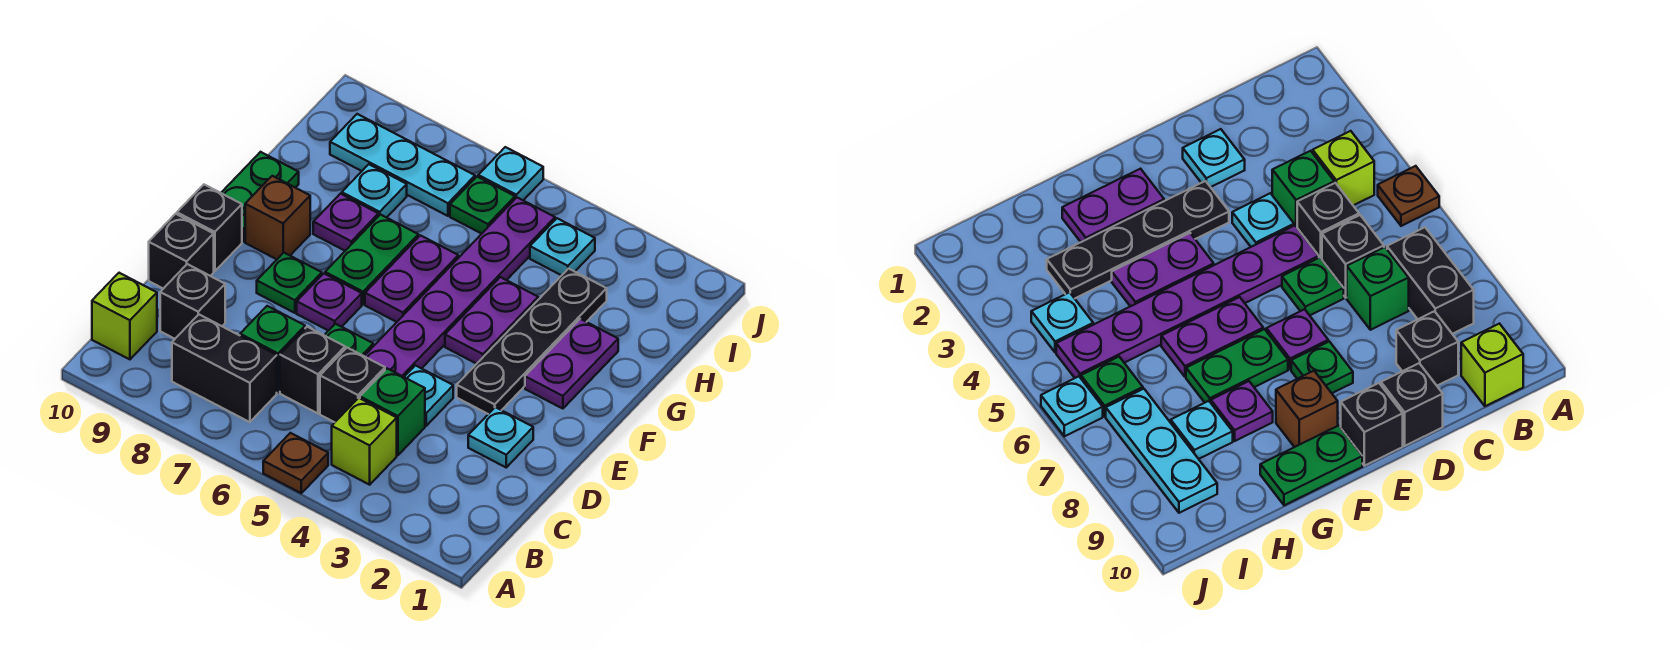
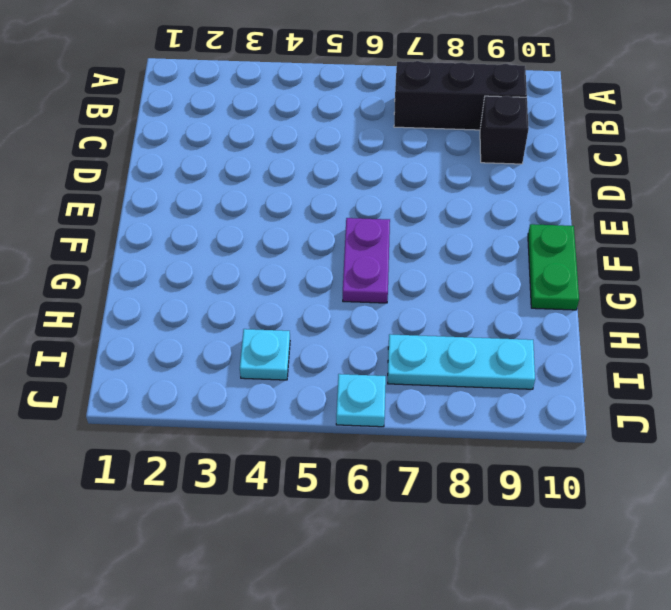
black brick B7:B9 level 1 -> black brick B7:B8 level 1
none -> brown plate A5 level 1
none -> lime brick B4 level 1
none -> lime brick B10 level 1
none -> green brick C4 level 1

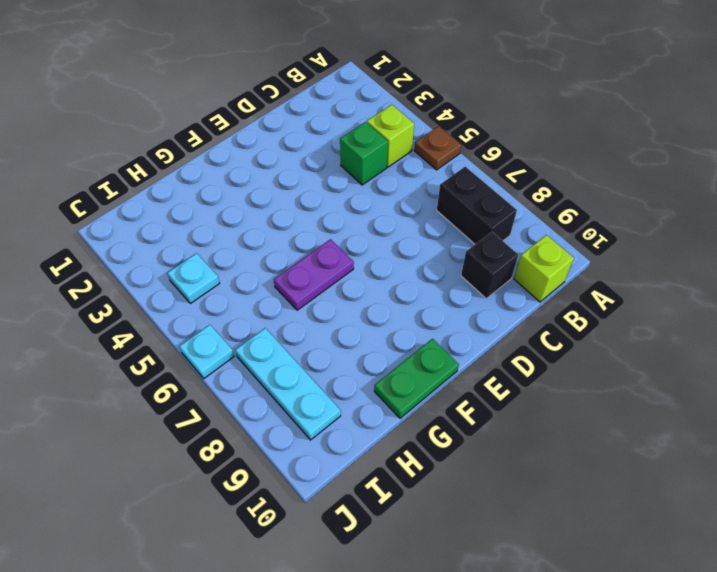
none -> black brick C5 level 1
none -> black brick C6 level 1
none -> green brick C7 level 1
none -> cyan plate D2 level 1

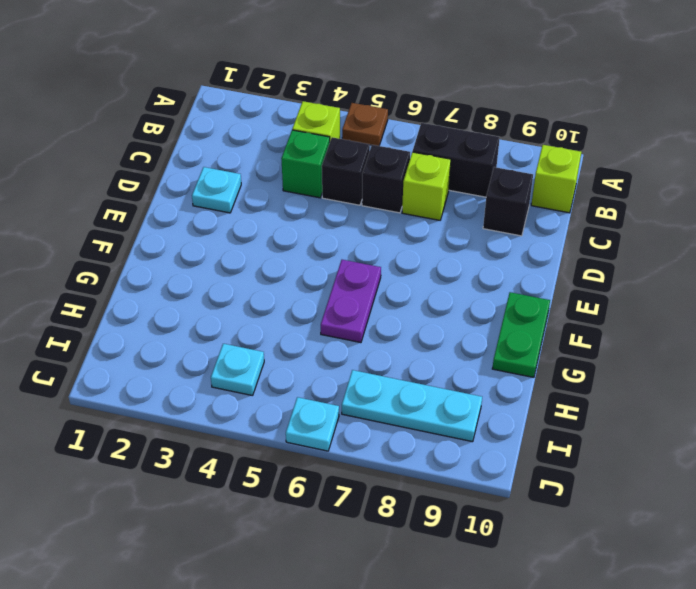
lime brick C7 level 1 -> green brick C7 level 1
none -> cyan plate D4 level 1
none -> purple plate D5:I5 level 1
none -> green plate D6 level 1
none -> black brick D10 level 1

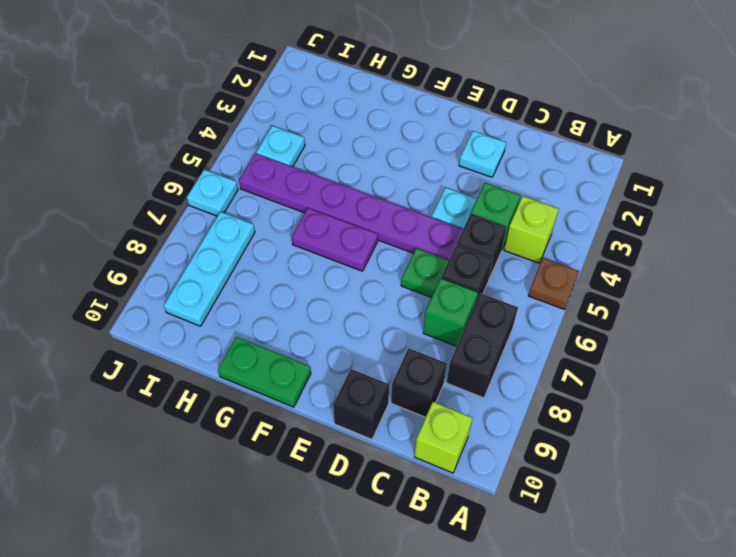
none -> black plate E3:H3 level 1
none -> purple plate E7 level 1
none -> green plate E8 level 1
none -> black brick E10 level 1

